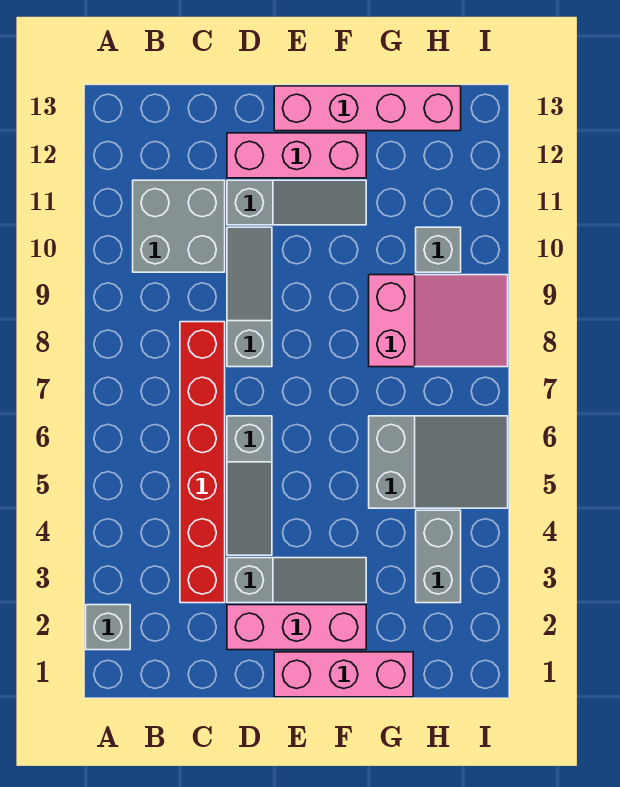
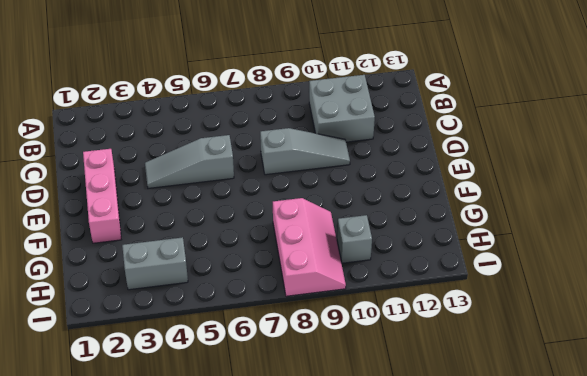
pink slope G8:I9 level 1 top 8 -> pink slope G8:I9 level 1 top G
none -> grey brick A2 level 1
none -> red brick C3:C8 level 1
none -> grey slope D3:F3 level 1 top D

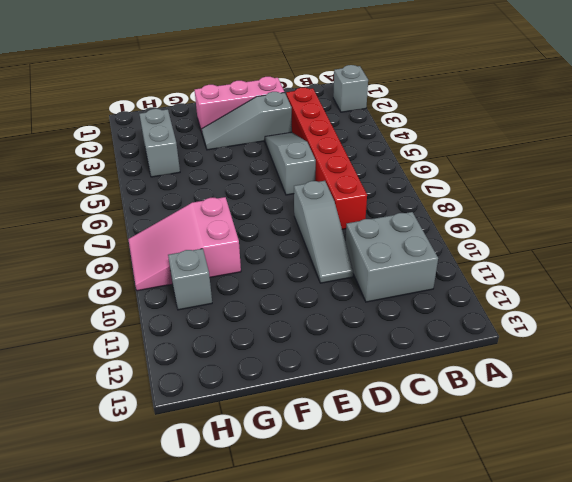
none -> grey slope D11:F11 level 1 top D
none -> pink brick D12:F12 level 1
none -> pink brick E1:G1 level 1

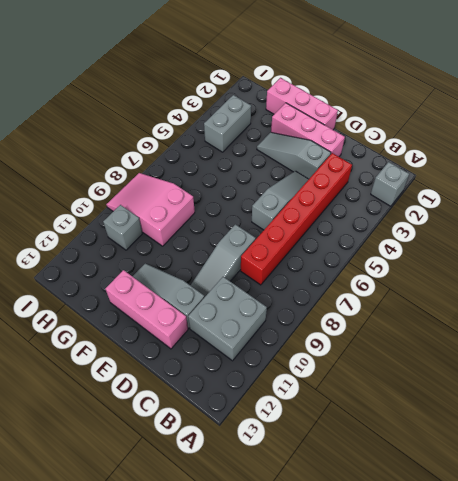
none -> pink brick E13:H13 level 1
none -> grey slope G5:I6 level 1 top G

